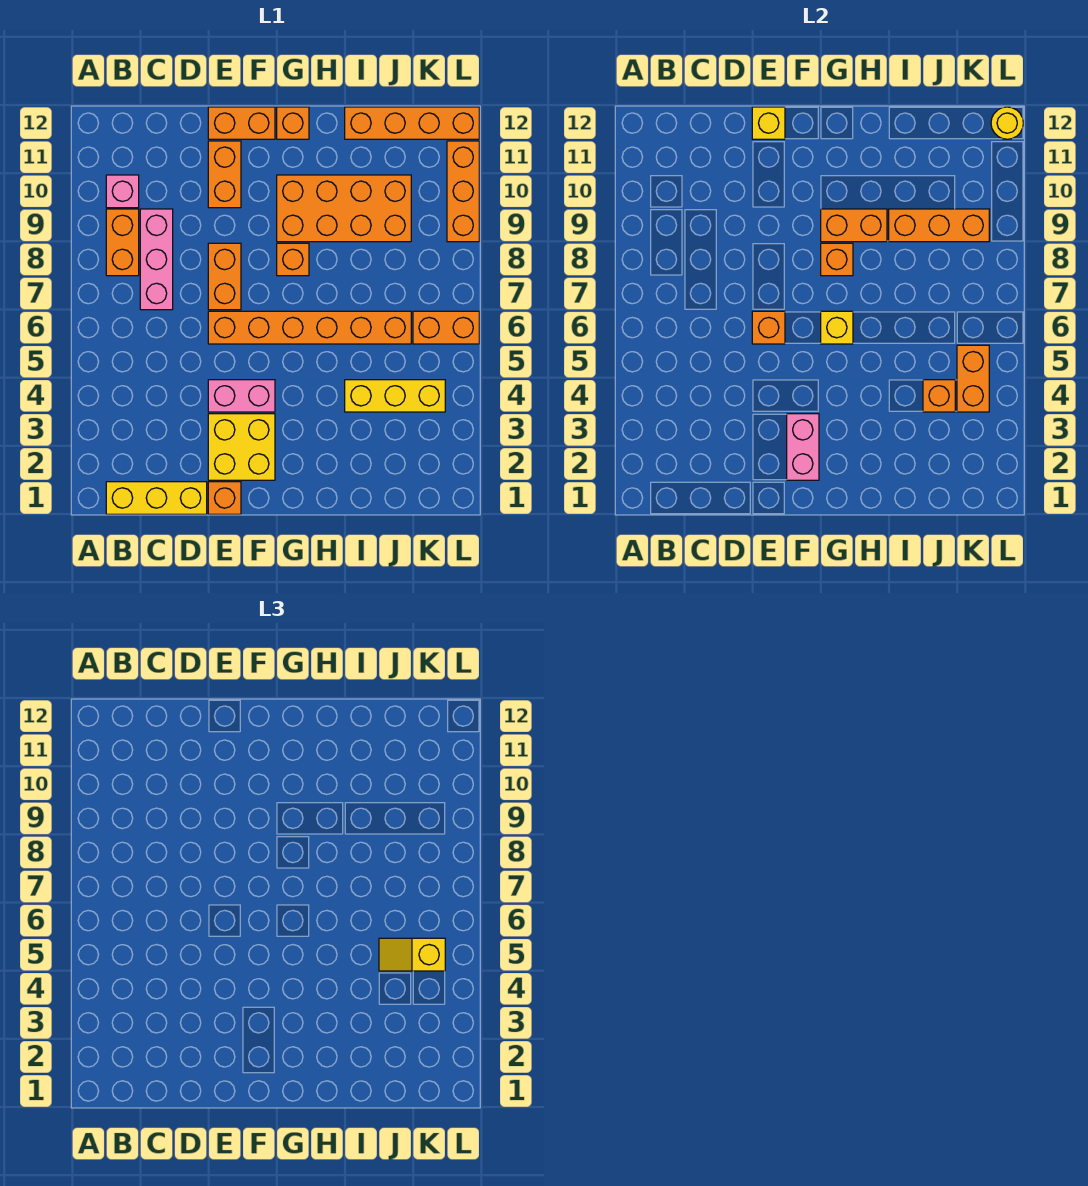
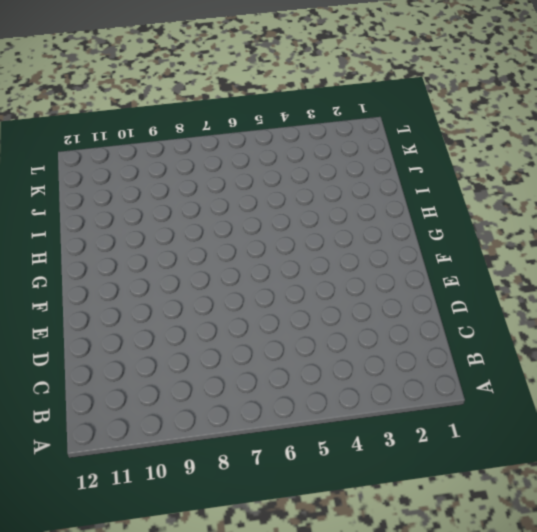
none -> yellow brick B1:D1 level 1
none -> orange brick B8:B9 level 1
none -> pink brick B10 level 1

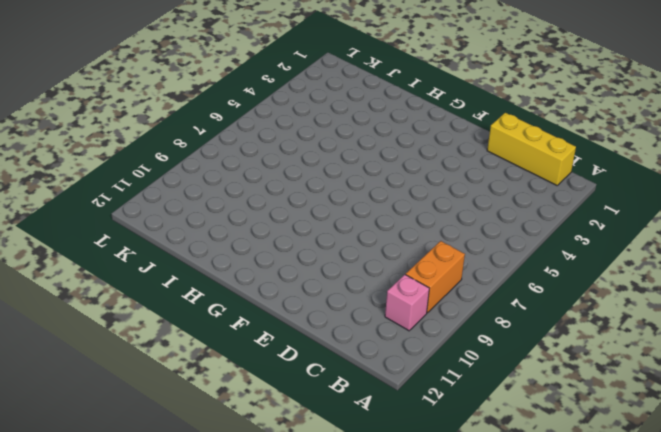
none -> pink brick C7:C9 level 1
none -> orange brick E1 level 1
none -> yellow brick E2:F3 level 1

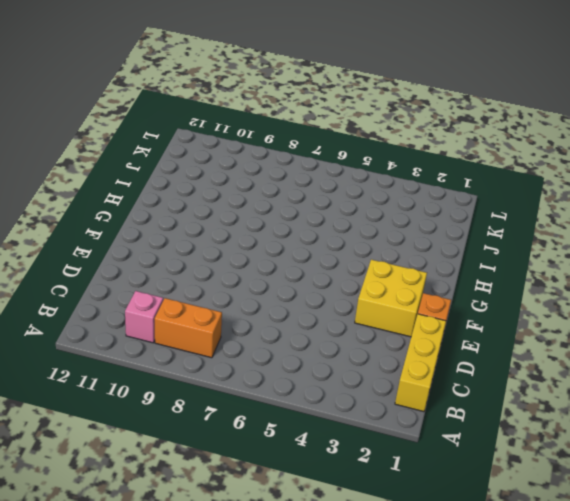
none -> pink brick C7:C9 level 1
none -> pink brick E4:F4 level 1
none -> orange brick E6:J6 level 1

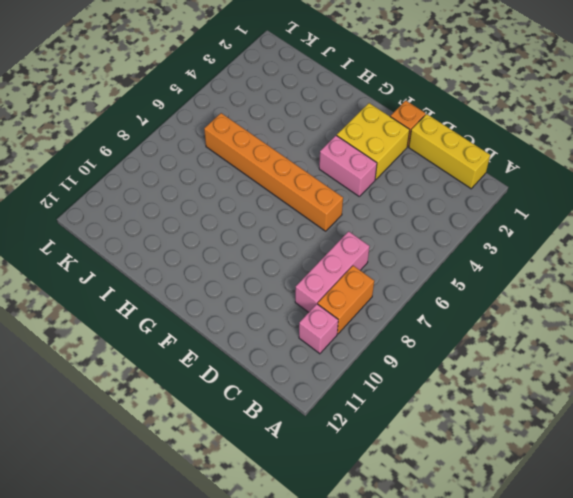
none -> orange brick E7:E8 level 1
none -> orange brick E10:E11 level 1
none -> orange brick E12:F12 level 1

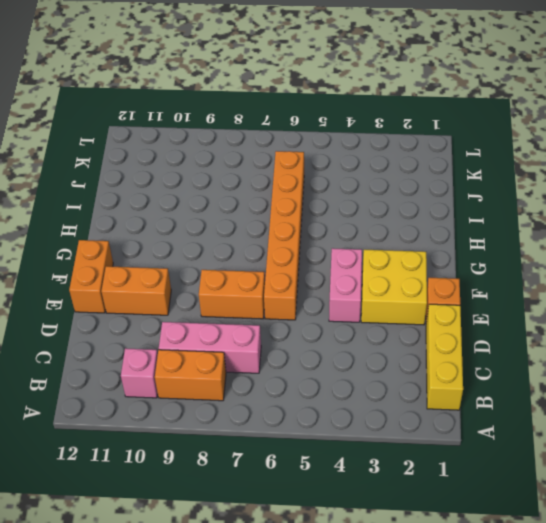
none -> orange brick G8 level 1
none -> orange brick G9:J10 level 1
none -> orange brick G12 level 1

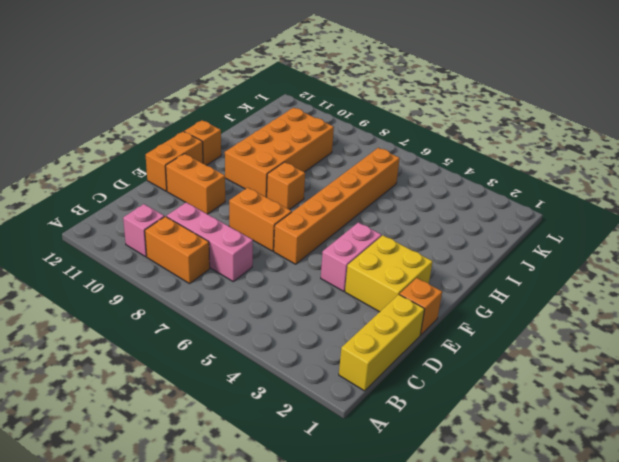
none -> yellow brick I4:K4 level 1
none -> orange brick I12:L12 level 1
none -> orange brick K6:L6 level 1

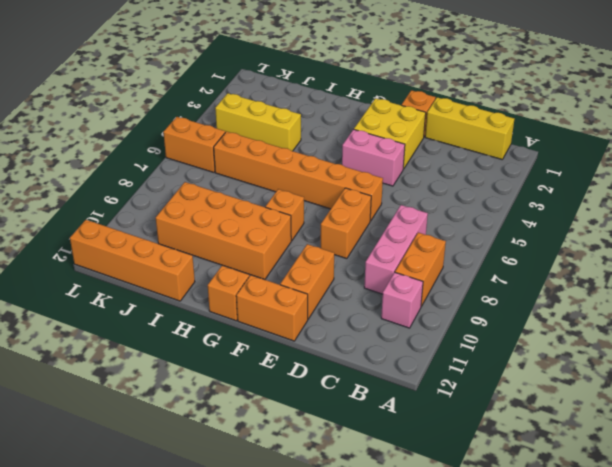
none -> orange brick L9:L11 level 1
none -> orange brick E6 level 2
none -> yellow brick E12 level 2

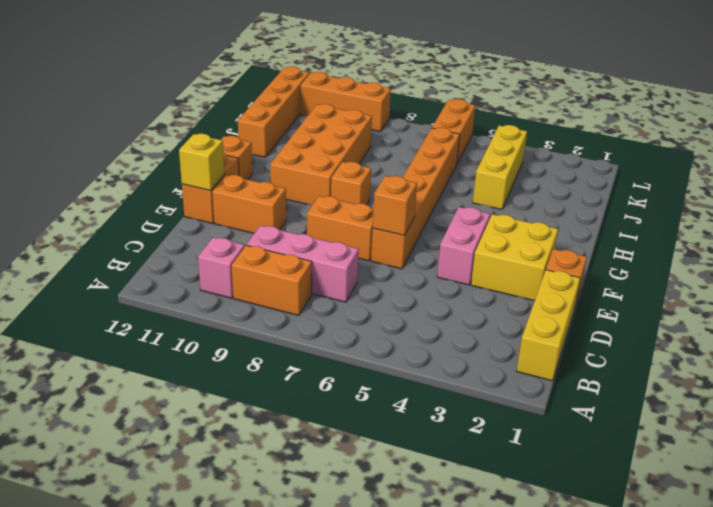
none -> pink brick F2:F3 level 2
none -> yellow brick G6 level 2
none -> orange brick G8 level 2

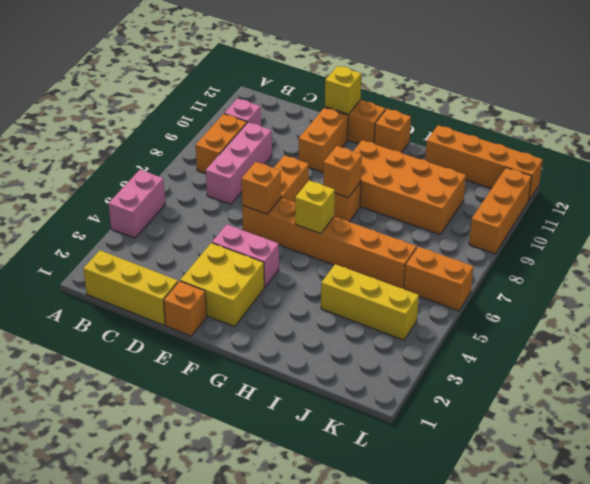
pink brick A4:A5 level 1 -> pink brick F2:F3 level 2
none -> orange brick G9:H9 level 2
none -> orange brick I9:K9 level 2
none -> orange brick J4 level 2

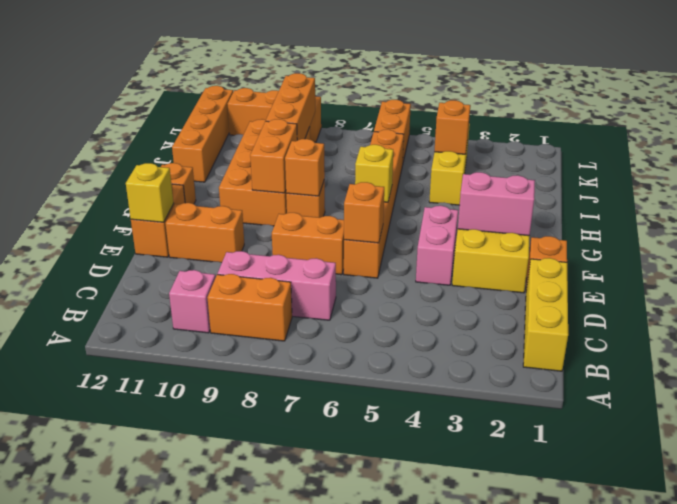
none -> orange brick K4:K5 level 2
none -> yellow round brick L12 level 2
none -> yellow slope J5:K5 level 3 top K

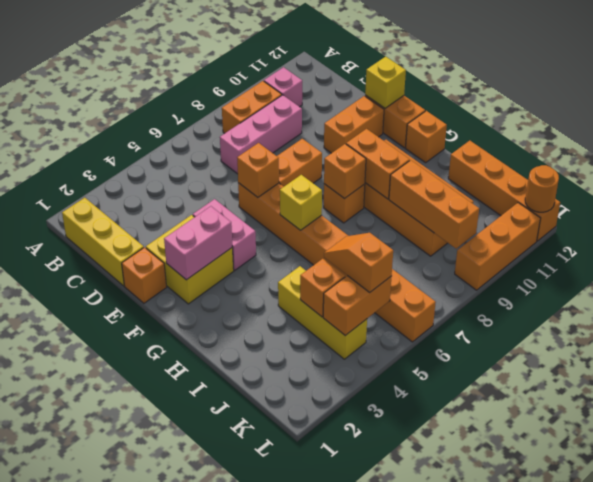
orange slope J5:K5 level 3 top K -> yellow slope J5:K5 level 3 top K
orange round brick L12 level 2 -> yellow round brick L12 level 2

